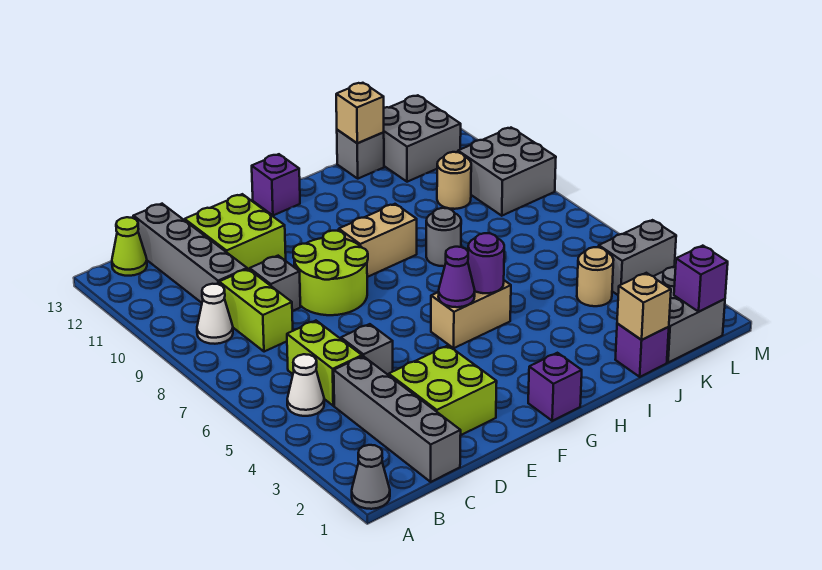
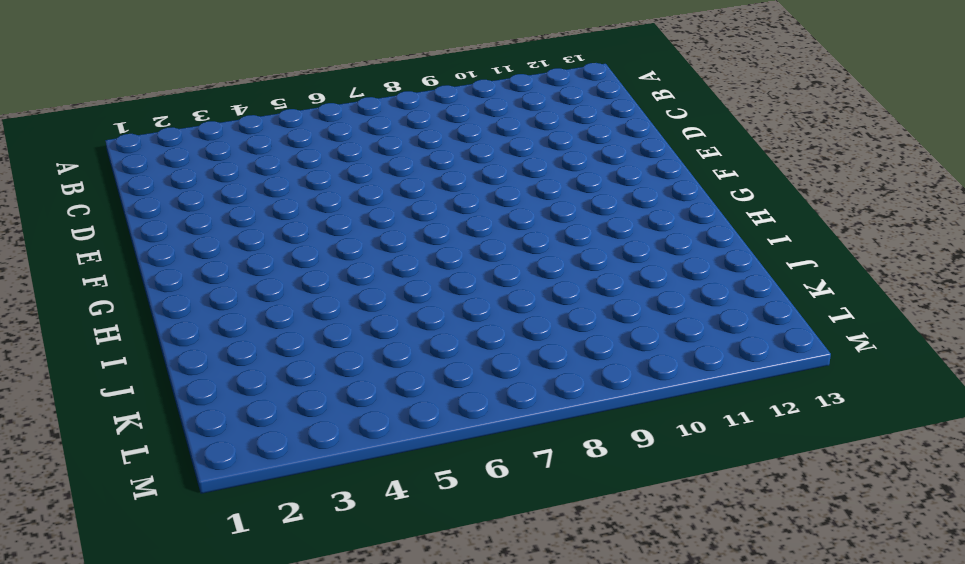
none -> grey cone A1 level 1
none -> white cone B5 level 1
none -> white cone B9 level 1
none -> lime cone B13 level 1

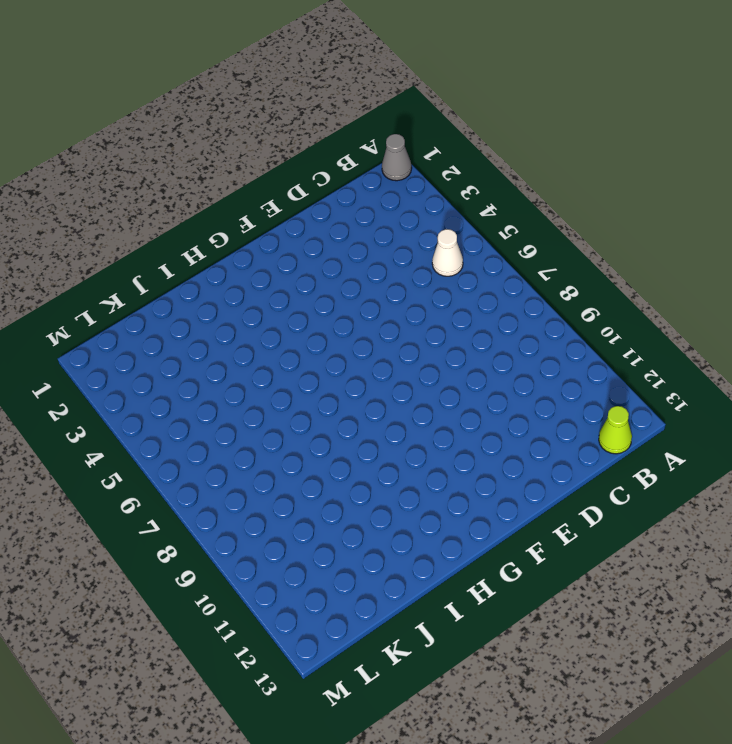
none -> white cone B9 level 1
none -> grey brick C1:C4 level 1
none -> lime brick C5:C6 level 1
none -> lime brick C8:C9 level 1

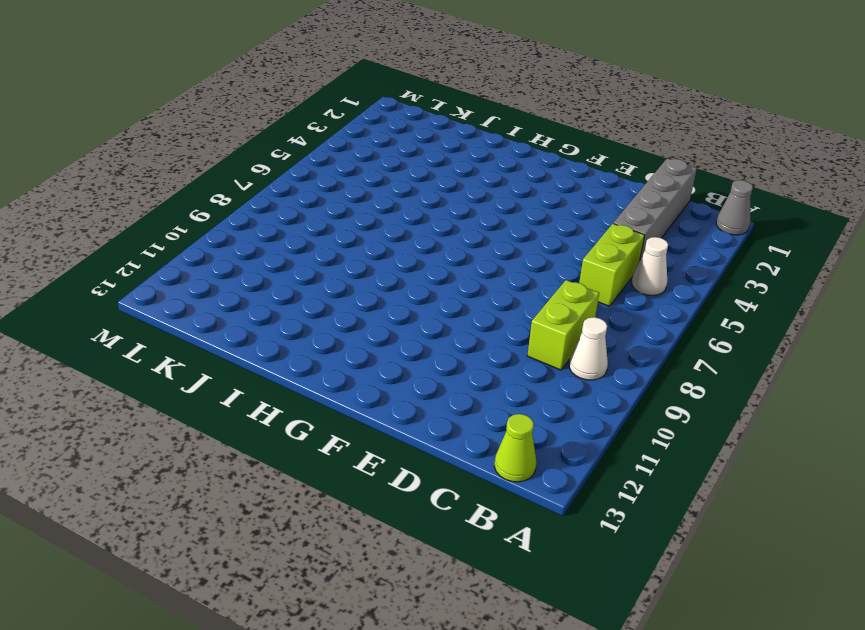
none -> grey brick C10:C13 level 1
none -> lime brick D2:E3 level 1
none -> grey brick D5 level 1
none -> grey brick D9 level 1

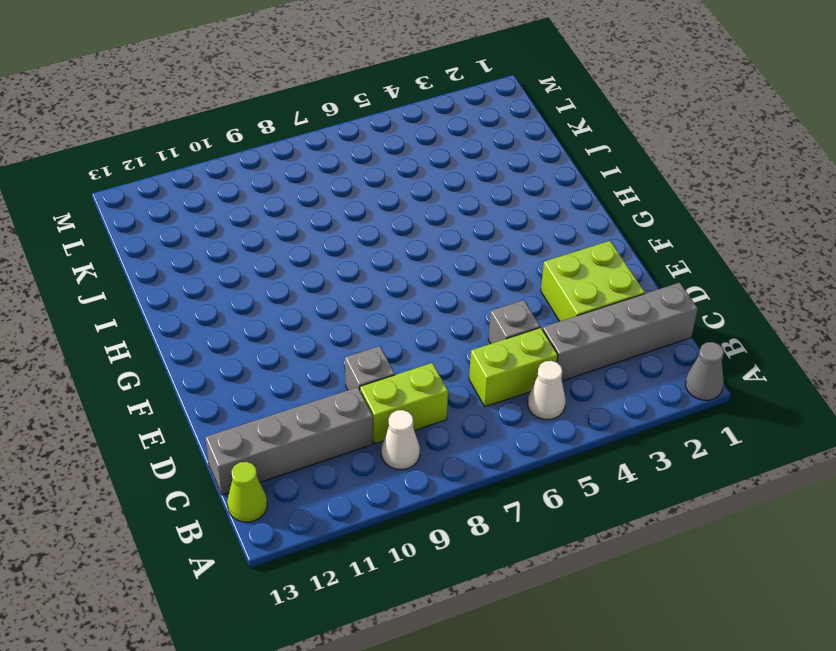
none -> lime brick D11:E12 level 1
none -> lime round brick E8:F9 level 1
none -> purple brick G1 level 1
none -> tan brick G5:H5 level 1

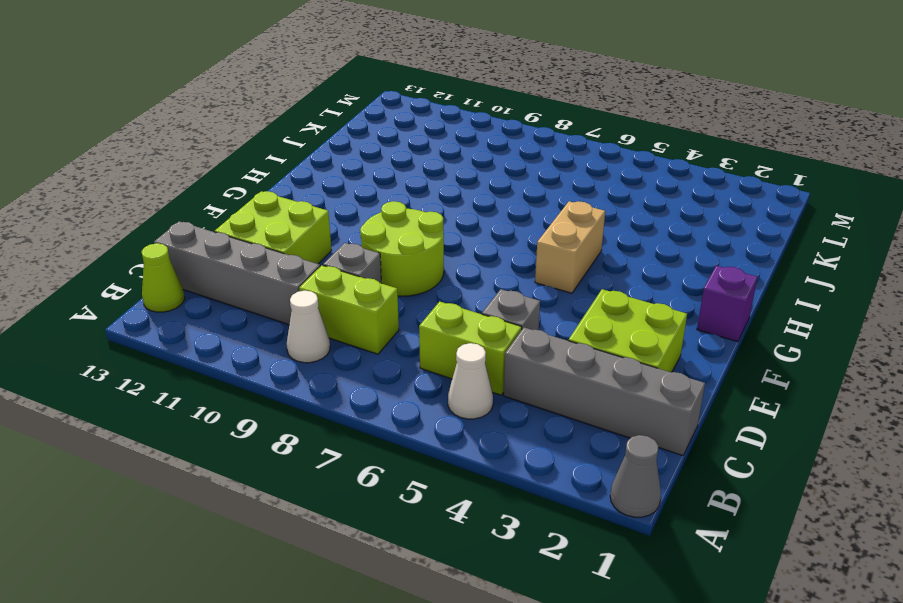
none -> tan brick G9:H9 level 1
none -> purple brick G13 level 1
none -> grey round brick I8 level 1
none -> purple brick J1 level 1

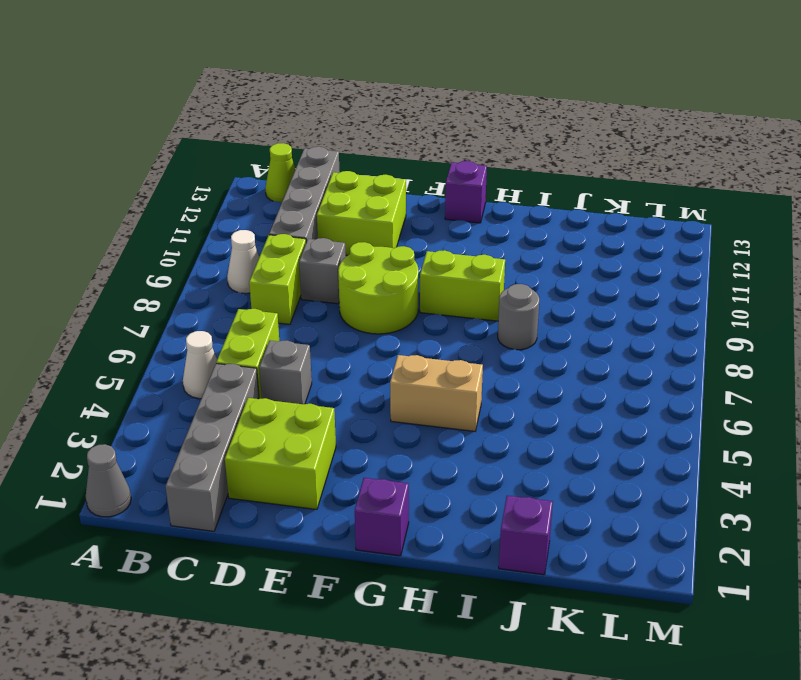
lime brick G9:H9 level 1 -> tan brick G9:H9 level 1
none -> grey brick J13 level 1
none -> grey brick K1:L2 level 1
none -> tan round brick K4 level 1
none -> tan round brick K10 level 1

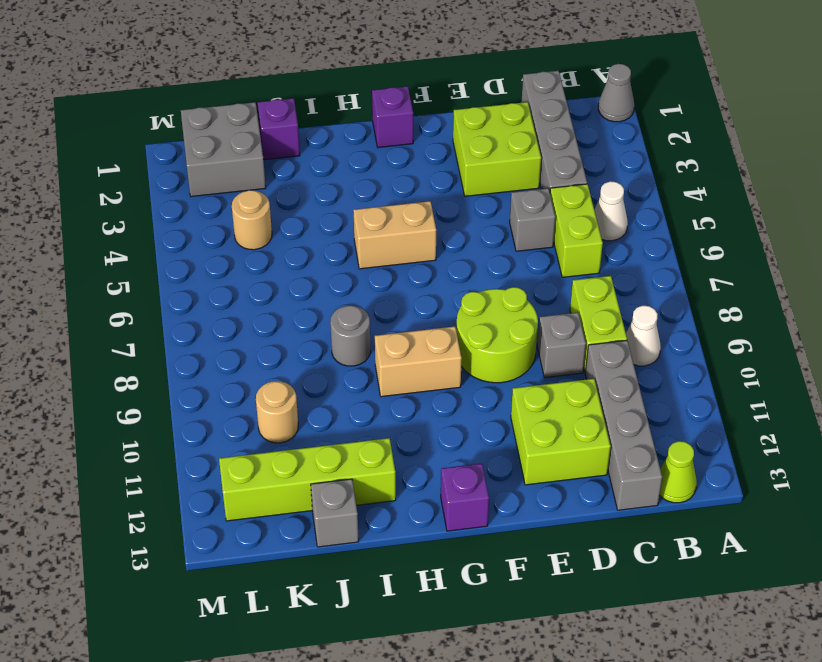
lime brick I12:L12 level 1 -> grey brick K12:L13 level 1
none -> grey brick L4:M4 level 1
none -> grey brick L9:M10 level 1
none -> purple cone G5 level 2
none -> purple round brick H5 level 2

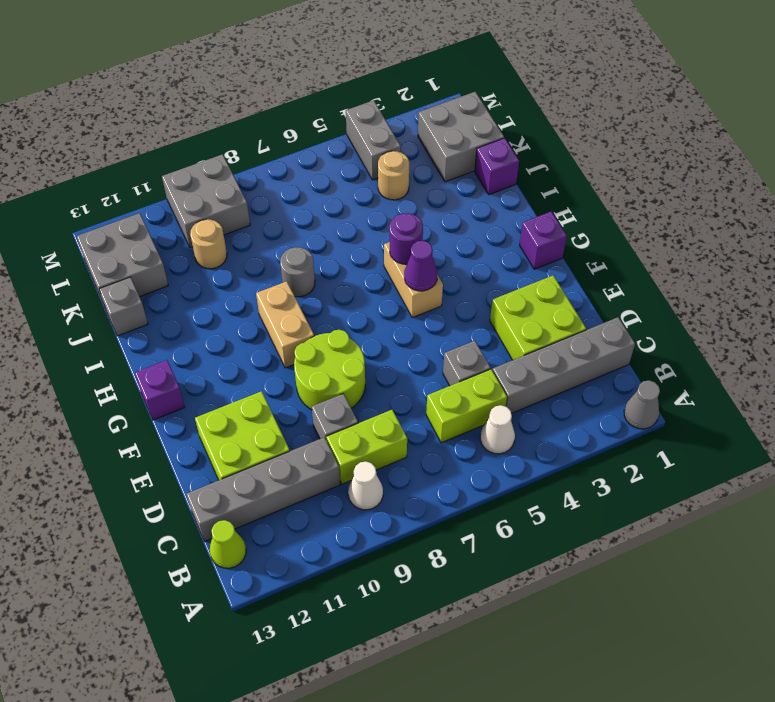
none -> tan brick J1 level 2
none -> tan brick J13 level 2
none -> purple brick L1 level 2

